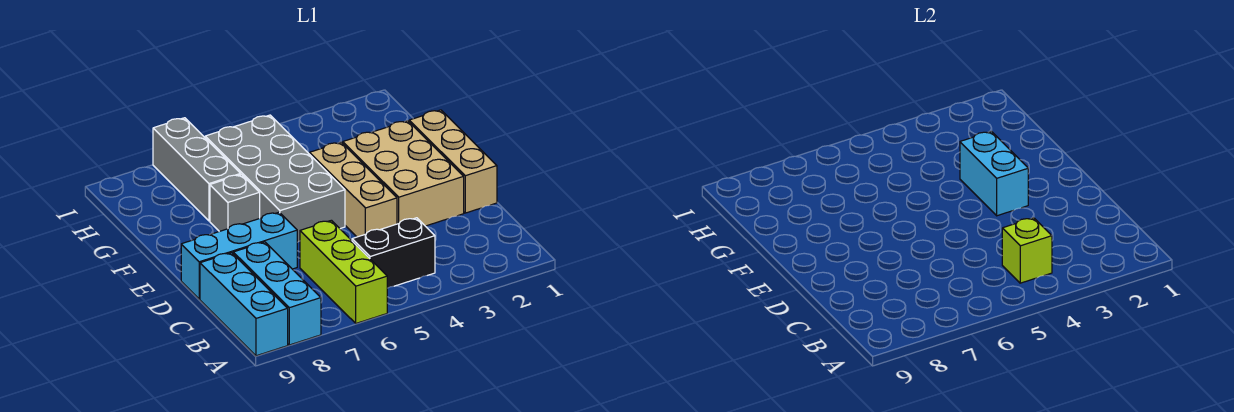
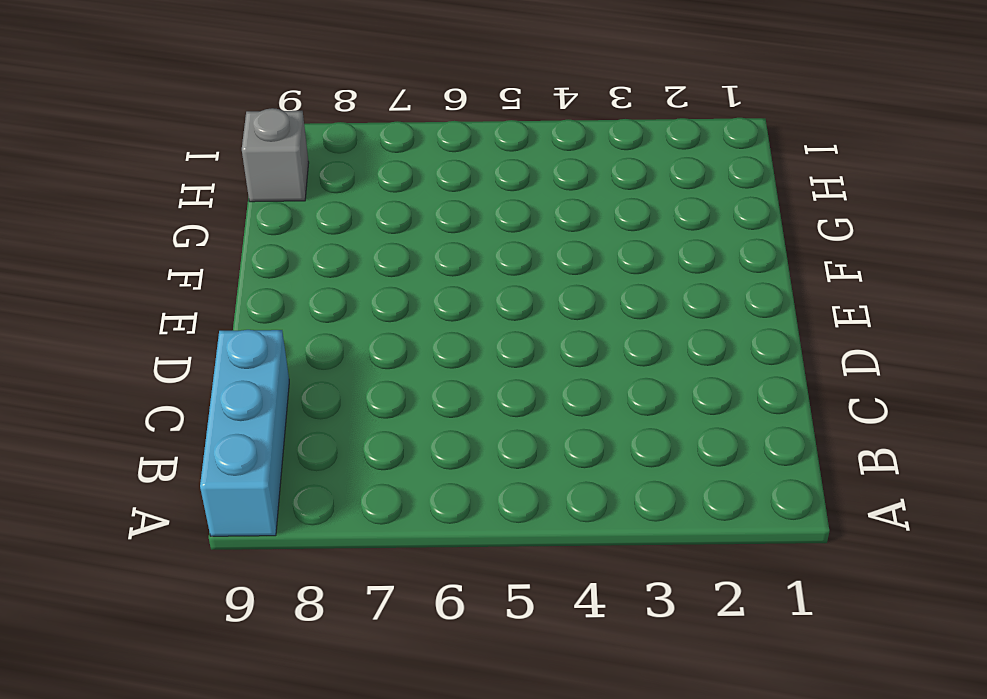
grey brick H9 level 1 -> grey brick F7 level 1
none -> lime brick A6:C6 level 1
none -> cyan brick A8:C8 level 1
none -> black brick B4:B5 level 1

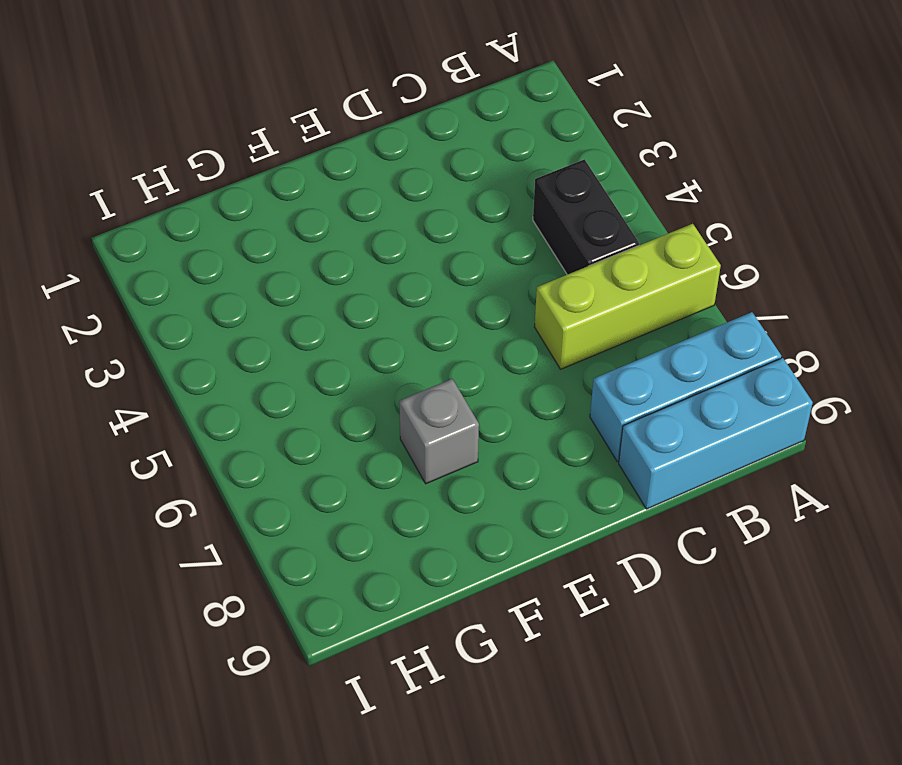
none -> tan brick D1:F1 level 1
none -> tan brick D2:F3 level 1
none -> tan brick D4:F4 level 1

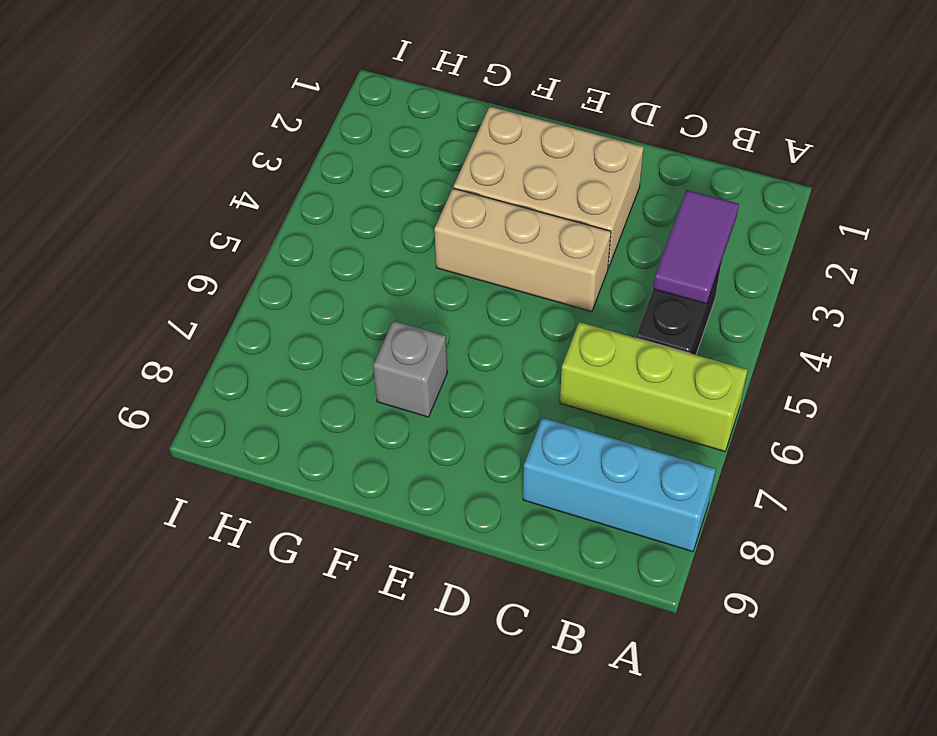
purple tile B3:B4 level 2 -> lime brick B4 level 2
none -> cyan brick A9:C9 level 1
none -> tan brick D1:F1 level 1
none -> cyan brick D7:D9 level 1

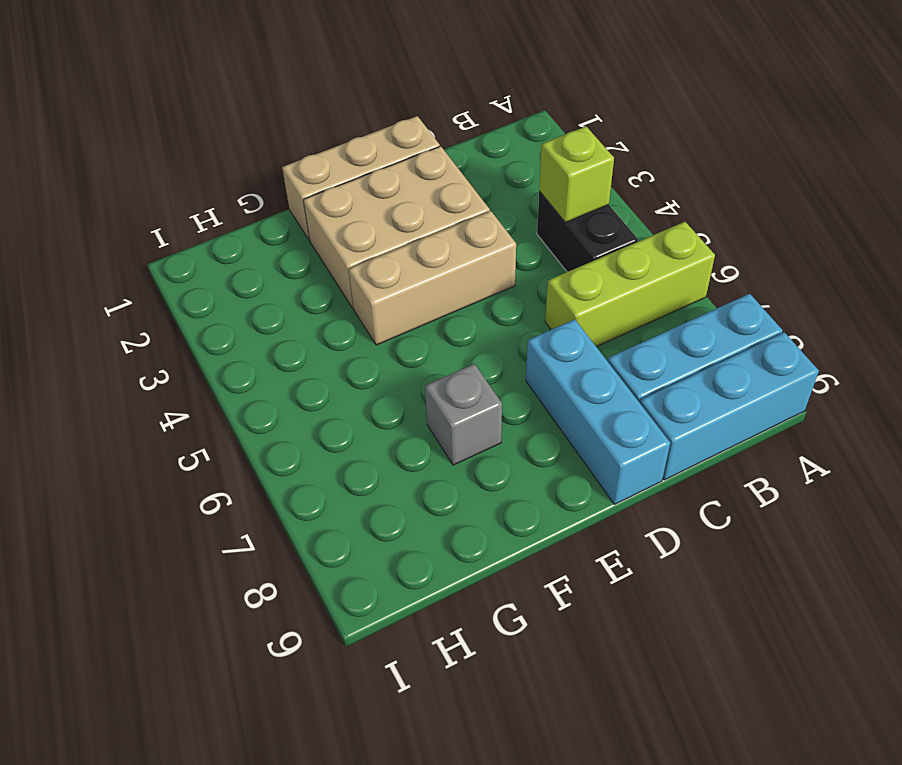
none -> grey brick E5:H6 level 1
none -> grey brick G7:I7 level 1
none -> cyan brick E3:F3 level 2

